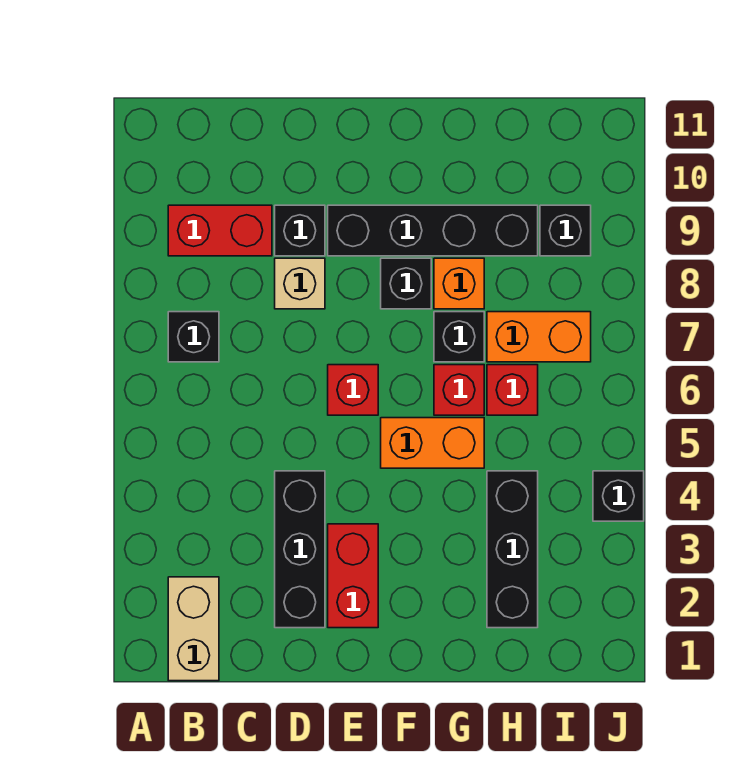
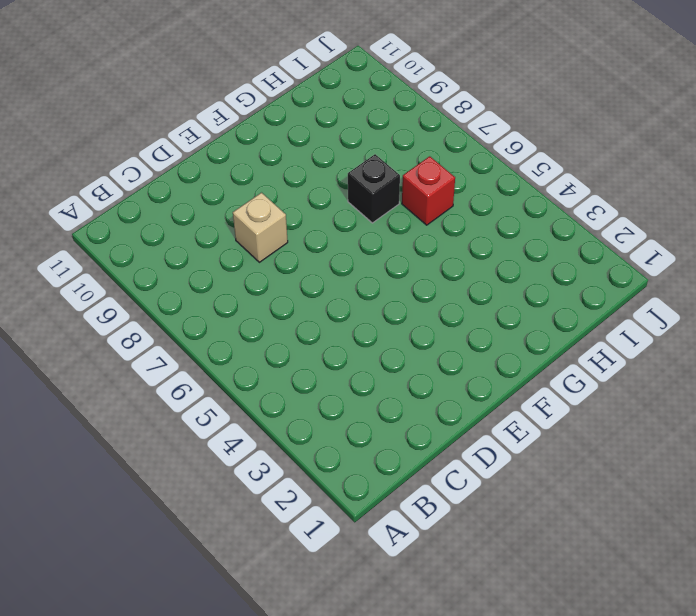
none -> tan brick B1:B2 level 1
none -> black brick B7 level 1
none -> red brick B9:C9 level 1

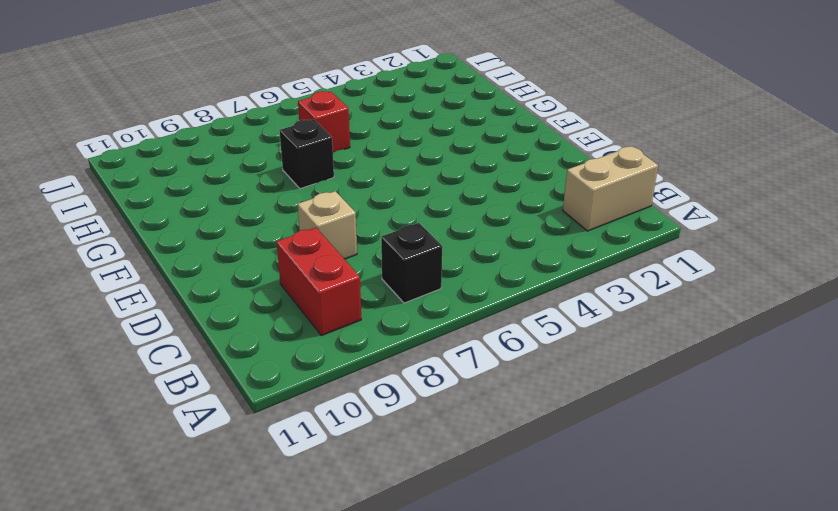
none -> black brick D2:D4 level 1
none -> black brick D9 level 1
none -> red brick E2:E3 level 1

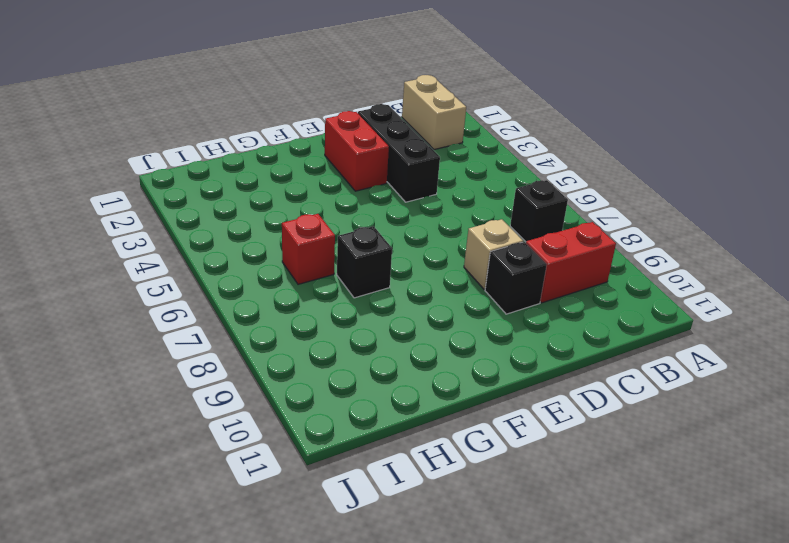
none -> red brick E6 level 1
none -> black brick E9:H9 level 1
none -> orange brick F5:G5 level 1

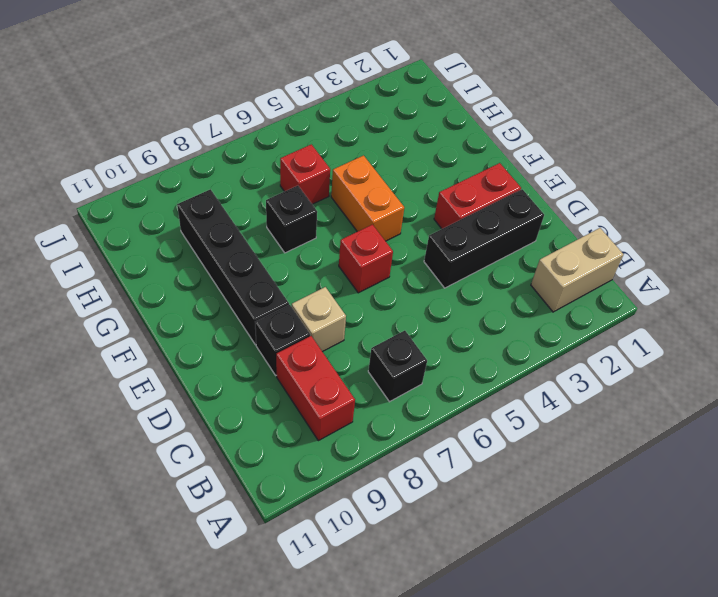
none -> black brick F8 level 1
none -> red brick G6 level 1
none -> orange brick G8 level 1

